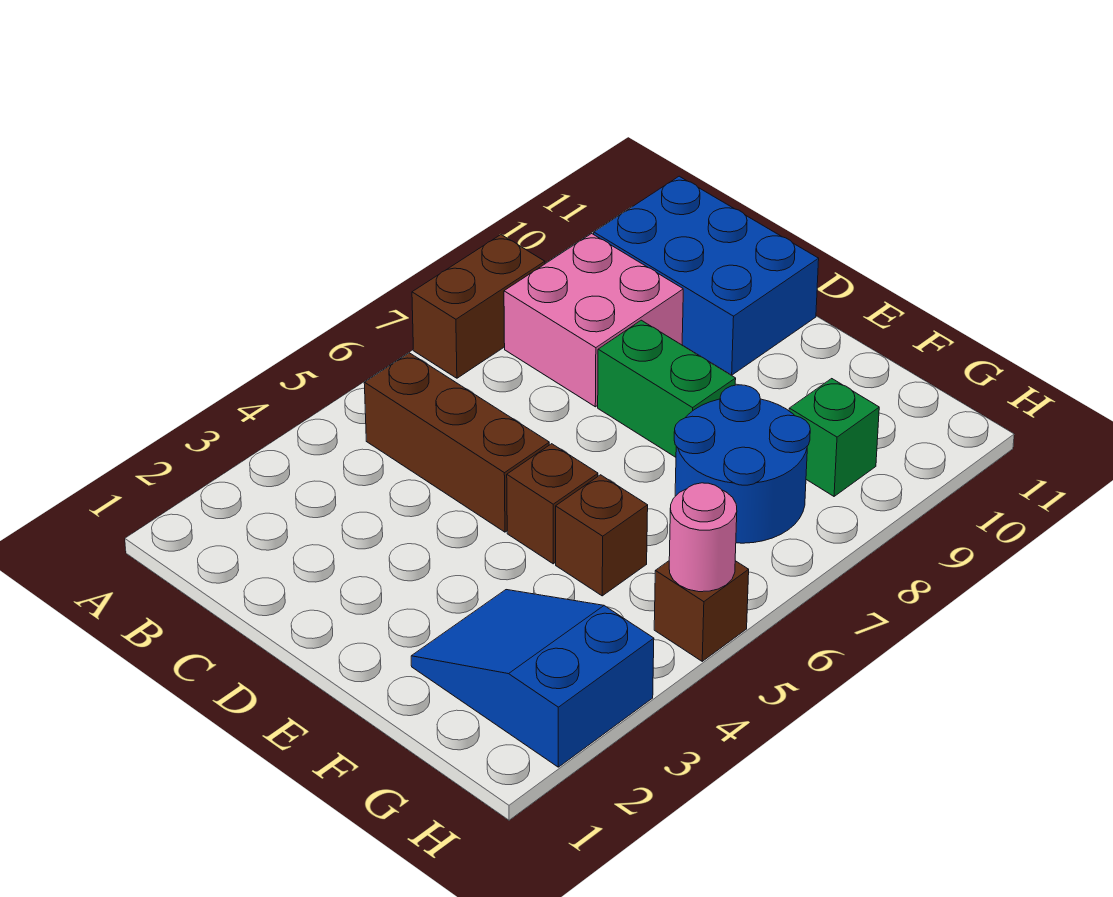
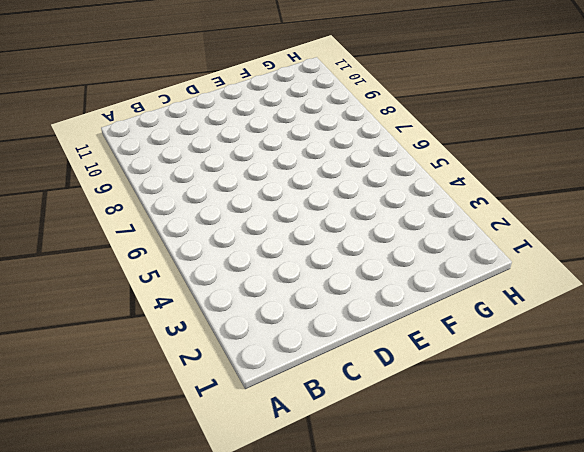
none -> brown brick A7:A8 level 1
none -> brown brick B5:D5 level 1
none -> pink brick B8:C9 level 1

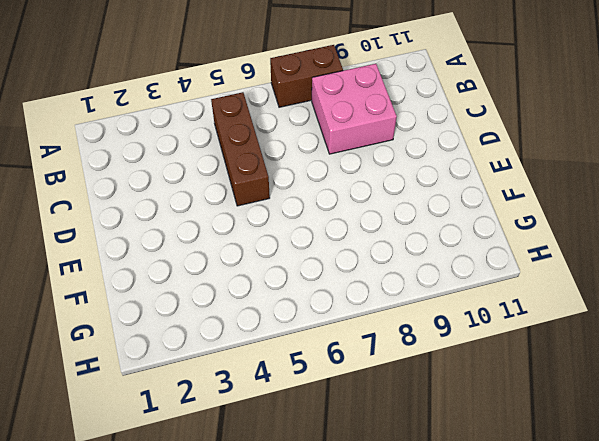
none -> blue brick B10:D11 level 1
none -> green brick D8:E8 level 1
none -> brown brick E5 level 1

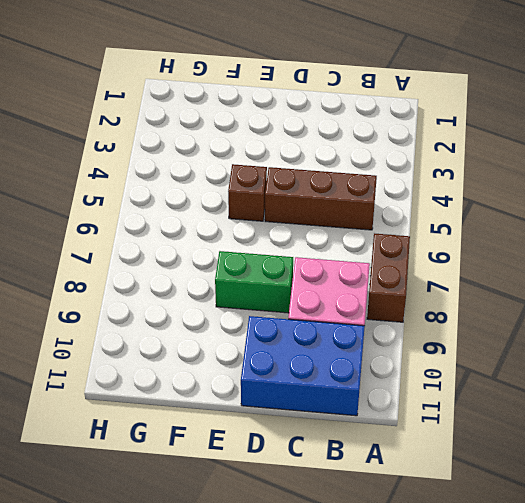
none -> blue slope F2:H3 level 1 top H
none -> brown brick F5 level 1
none -> blue round brick F7:G8 level 1

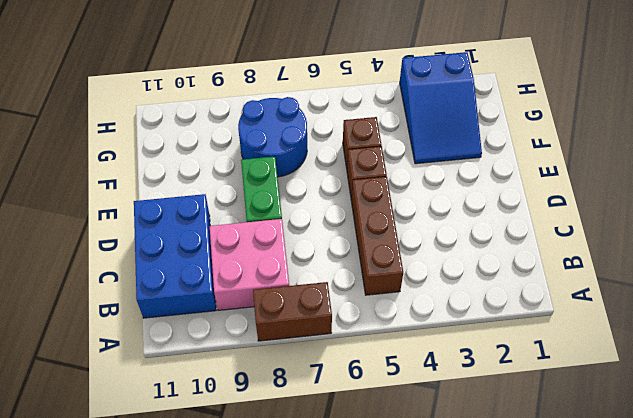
none -> green brick G9 level 1
none -> brown brick H5 level 1
none -> pink round brick H5 level 2

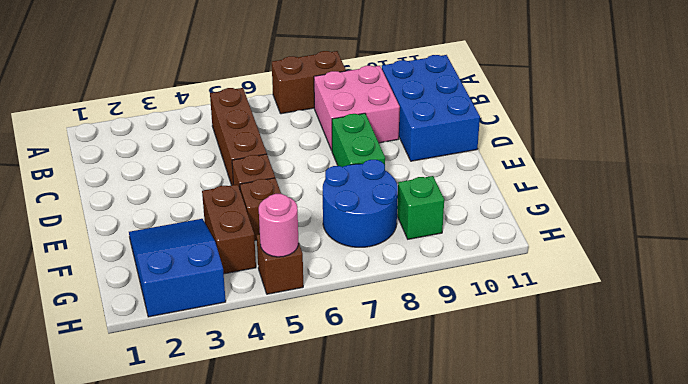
brown brick F4:G4 level 1 -> none

